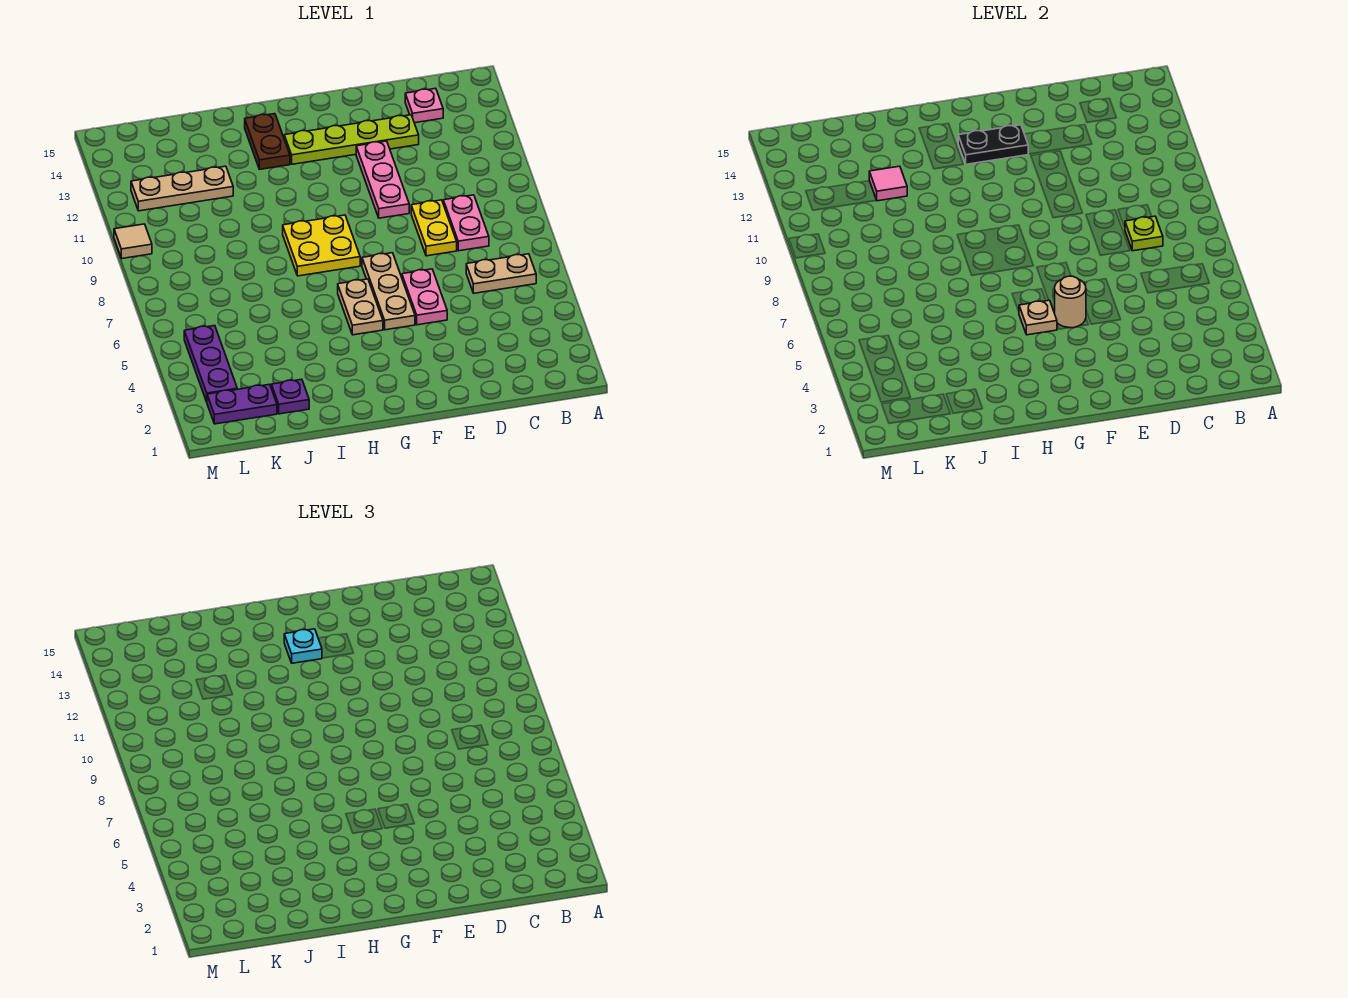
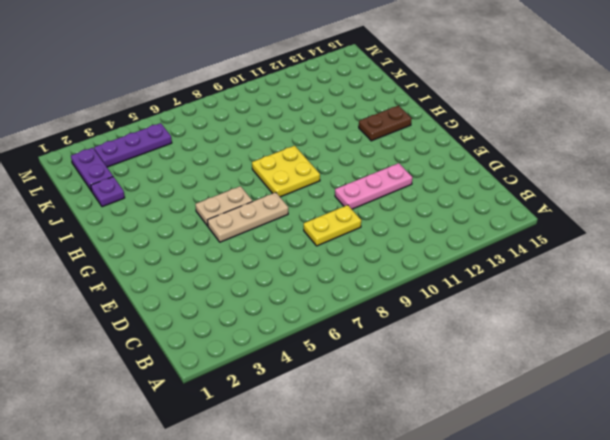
none -> tan plate B6:C6 level 1
none -> pink plate C8:C9 level 1
none -> pink plate C14 level 1

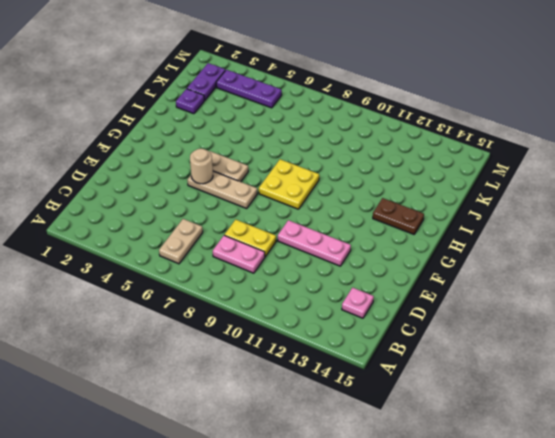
none -> lime plate D13:G13 level 1
none -> pink plate E5:E6 level 1
none -> tan plate J12:L12 level 1

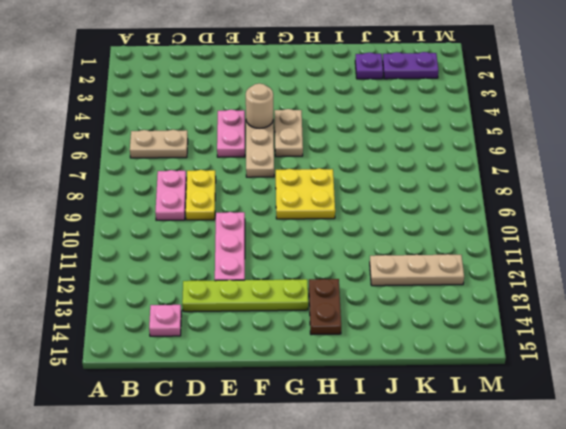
none -> purple plate L3:L5 level 1
none -> tan tile M10 level 1
none -> lime plate C8 level 2

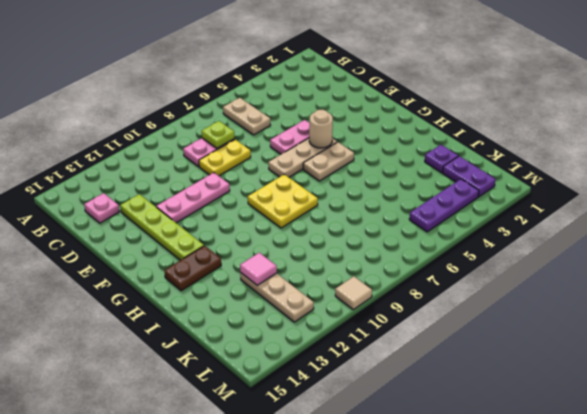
none -> black plate F13:G13 level 2
none -> tan plate G5 level 2
none -> cyan plate G13 level 3

